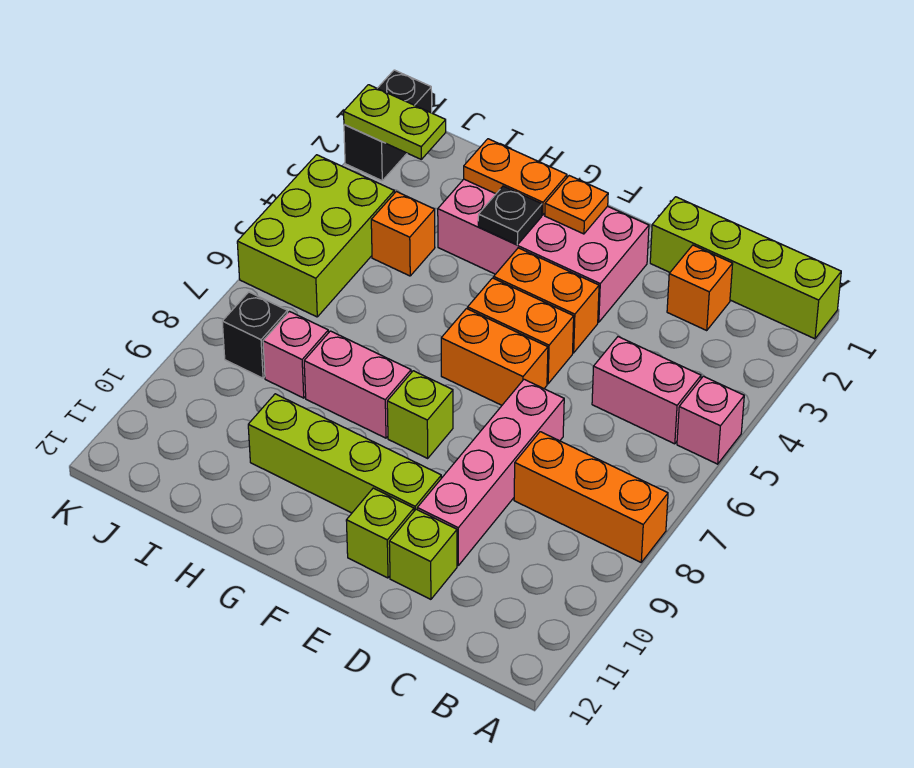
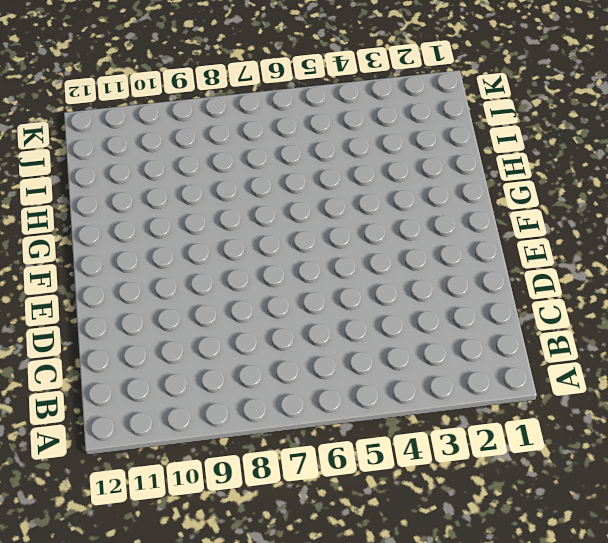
none -> lime brick A1:D1 level 1
none -> pink brick A5 level 1
none -> orange brick A8:C8 level 1

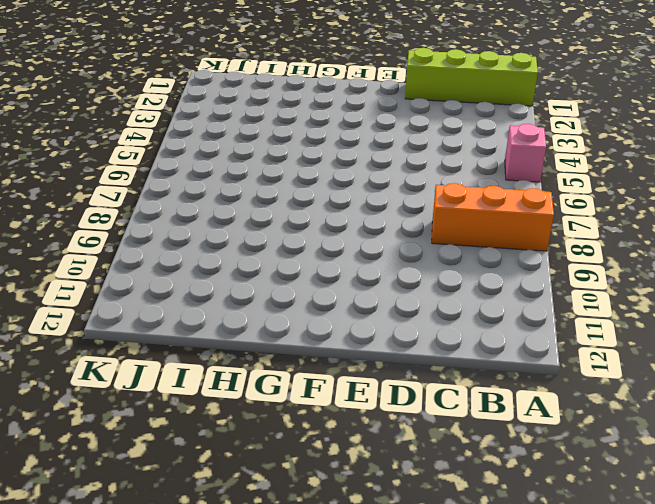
none -> pink brick B5:C5 level 1
none -> orange brick C2 level 1
none -> pink brick D7:D10 level 1

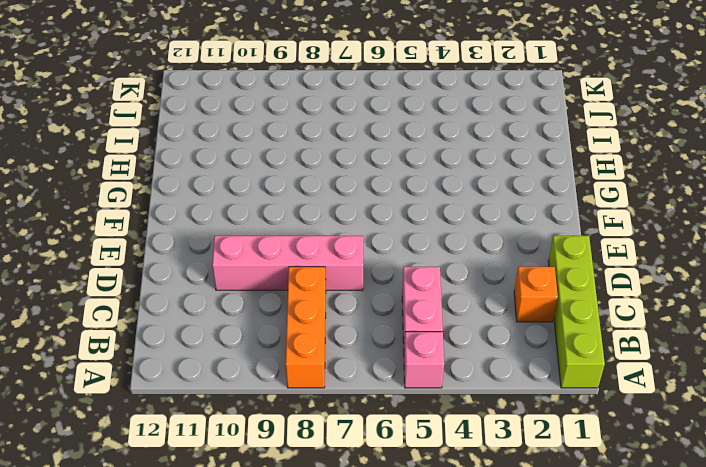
none -> lime brick D11 level 1
none -> pink brick E2:H3 level 1
none -> orange brick E4:F4 level 1

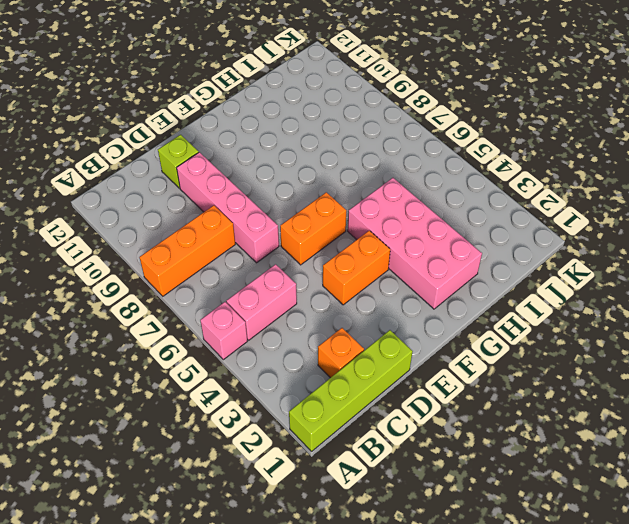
pink brick G2:H5 level 1 -> pink brick E2:H3 level 1
none -> orange brick E5:F5 level 1
none -> lime brick E10:H10 level 1
none -> lime brick E11 level 1

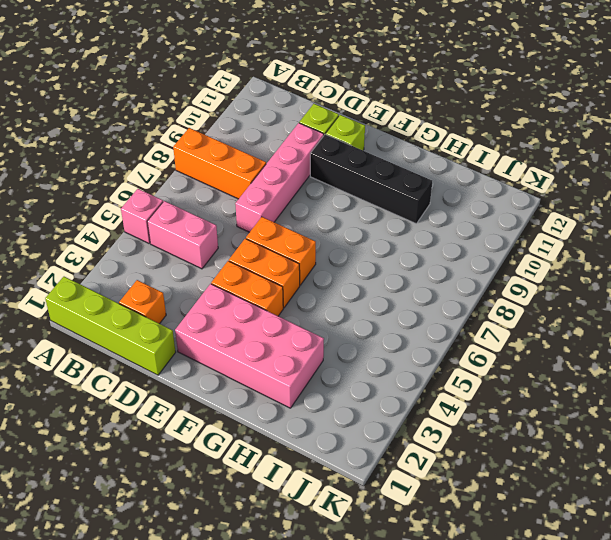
black brick E10:H10 level 1 -> lime brick E10:H10 level 1
none -> lime brick F8 level 1
none -> pink brick G8:H8 level 1
none -> orange brick I4 level 1

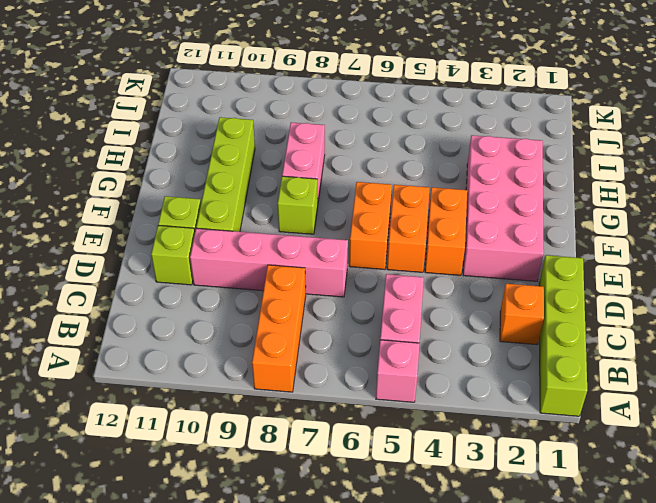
none -> orange brick I4 level 1
none -> pink brick I8 level 1
none -> lime brick J4:K6 level 1

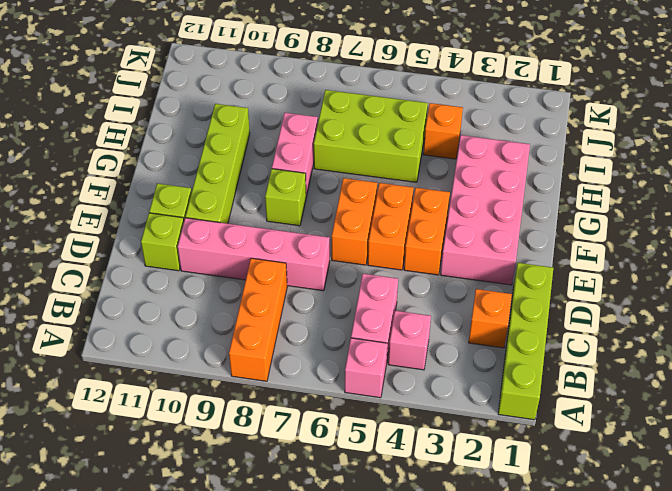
pink brick B4 level 1 -> pink brick I8 level 1
lime brick H5:I7 level 1 -> lime brick J4:K6 level 1
none -> black brick J8 level 1
none -> black brick K1:K2 level 1
none -> orange plate F2 level 2

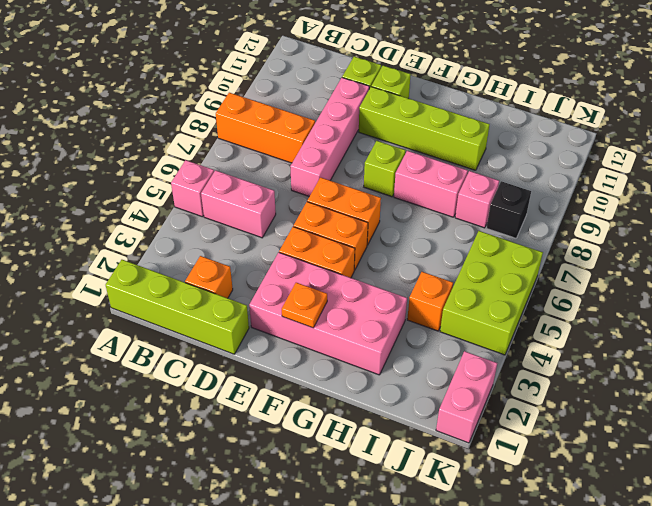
pink brick K1:K2 level 1 -> black brick K1:K2 level 1
none -> orange plate G2:H2 level 2
none -> black plate G3 level 2
none -> lime plate J2:K2 level 2

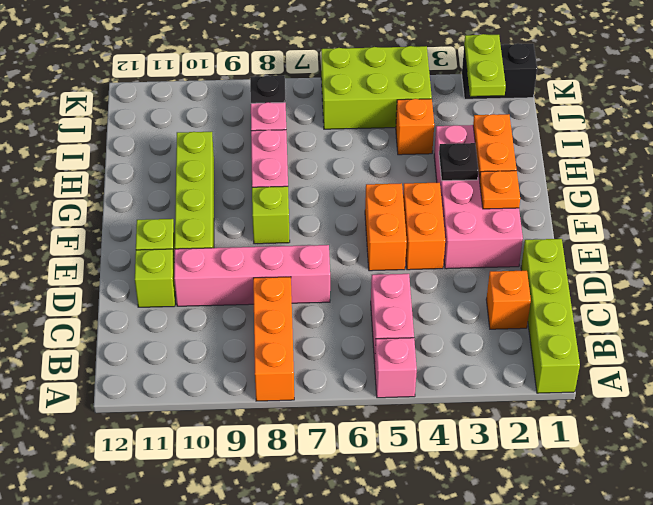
none -> orange brick E6:F6 level 1

